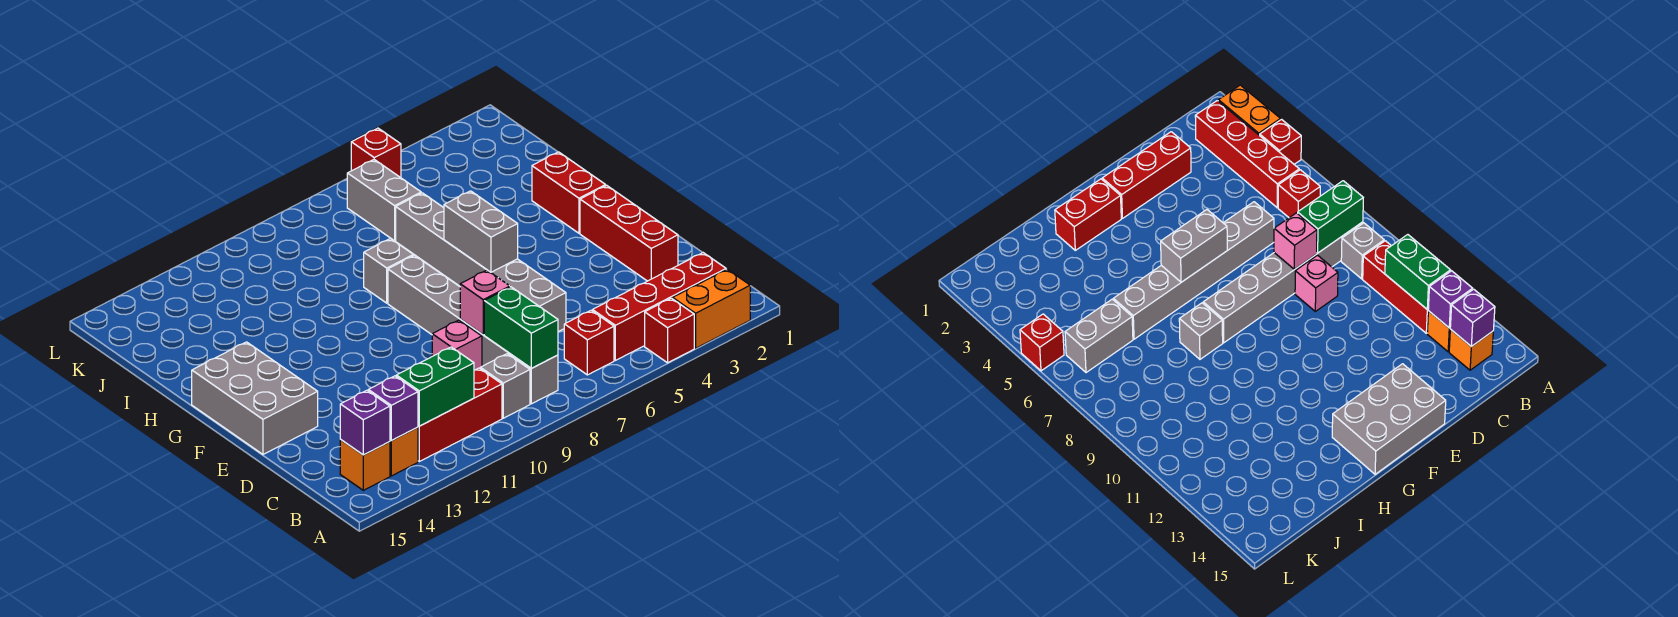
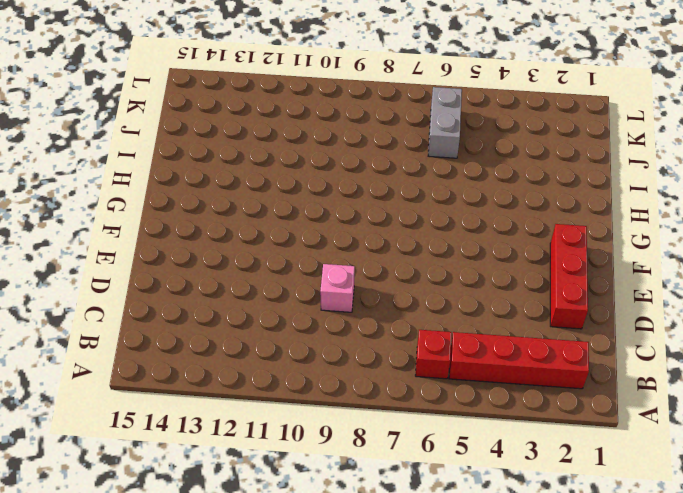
none -> orange brick A2:A3 level 1
none -> red brick A4 level 1
none -> grey brick B8:G8 level 1

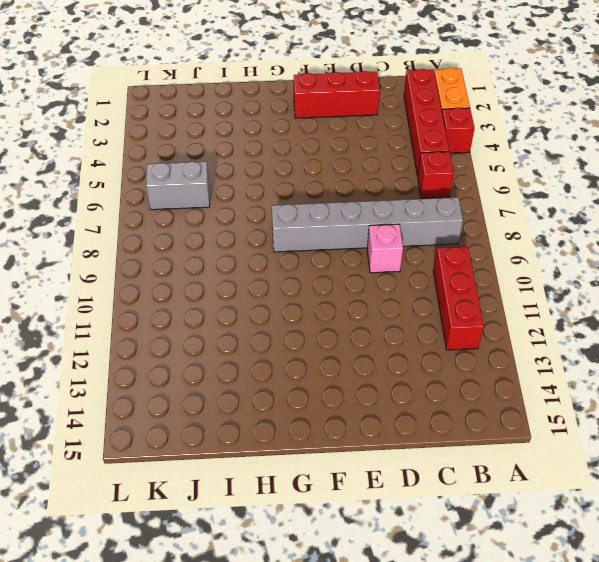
none -> grey brick B9 level 1
none -> orange brick B13 level 1
none -> orange brick B14 level 1

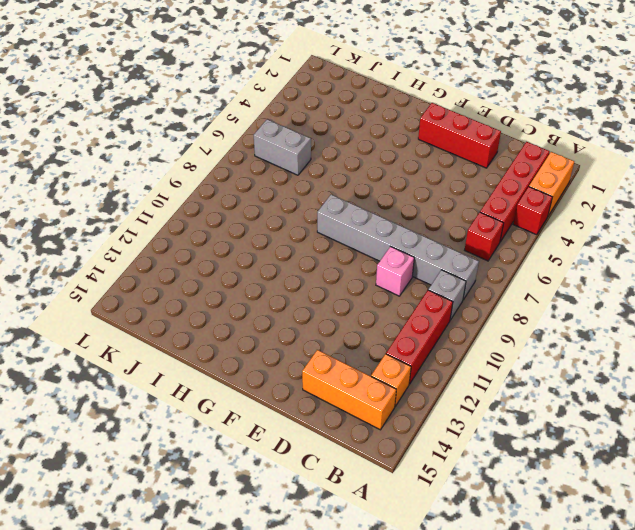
orange brick B14:D14 level 1 -> orange brick B14 level 1
none -> grey brick D6:I6 level 1
none -> grey brick E14:G15 level 1
none -> red brick G2:H2 level 1

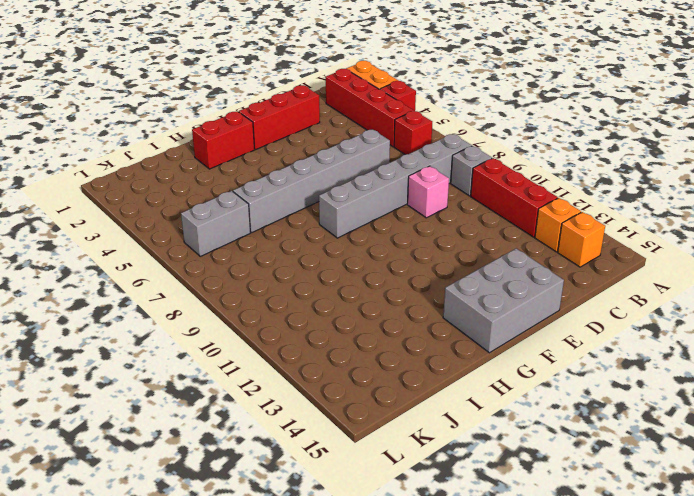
none -> grey brick H8 level 1
none -> red brick L5 level 1
none -> green brick B8:C8 level 2

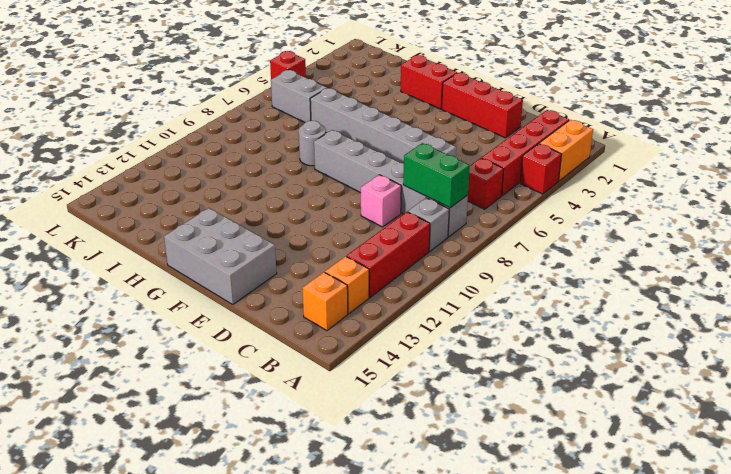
grey round brick H8 level 1 -> grey brick H8 level 1
none -> green brick B11:B12 level 2
none -> purple brick B13 level 2
none -> purple brick B14 level 2

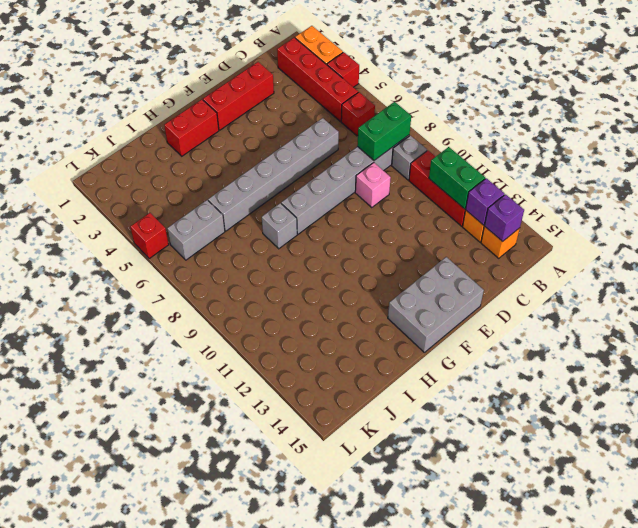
none -> pink brick D8 level 2
none -> grey brick F6:G6 level 2

